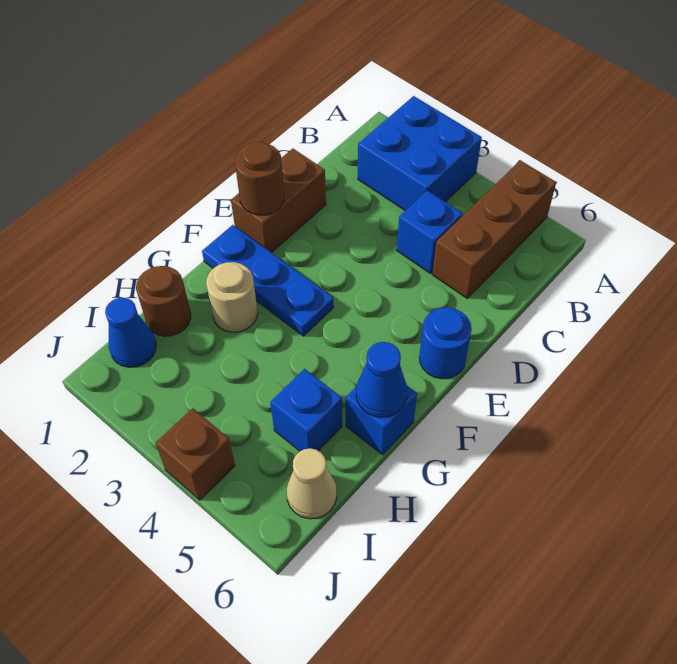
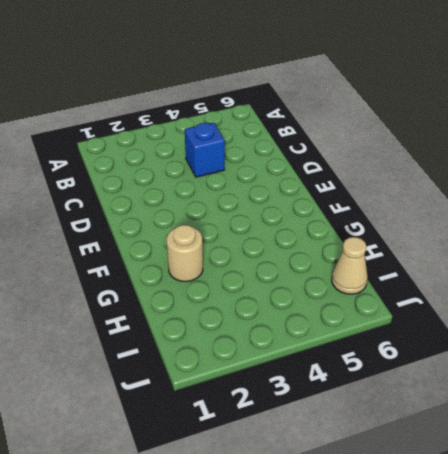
none -> blue brick A2:B3 level 1
none -> brown brick A5:C5 level 1
none -> brown brick D1:E1 level 1

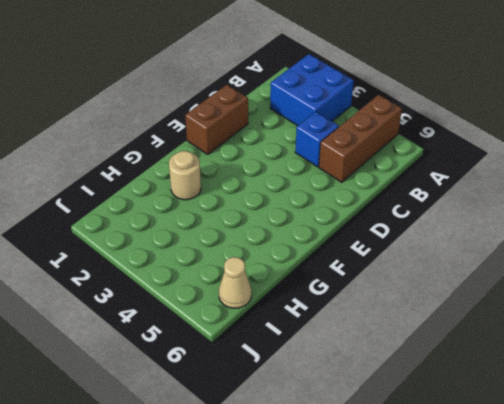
none -> blue round brick E6 level 1
none -> blue plate F1:F3 level 1
none -> blue brick G6 level 1

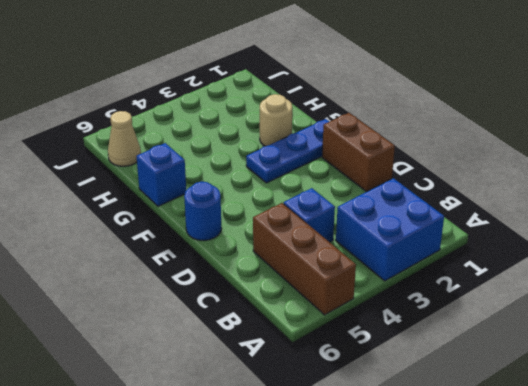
none -> brown round brick H1 level 1
none -> blue brick H5 level 1
none -> blue cone I1 level 1

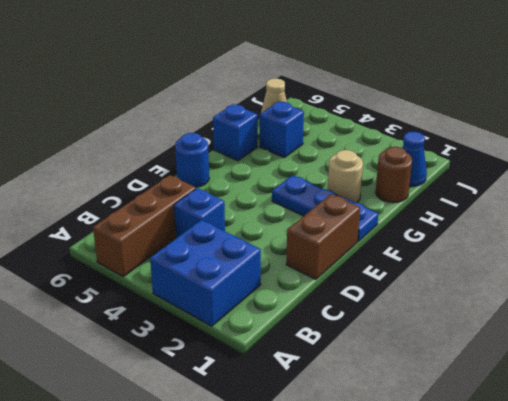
none -> brown brick J4 level 1
none -> brown round brick E1 level 2
none -> blue cone G6 level 2

